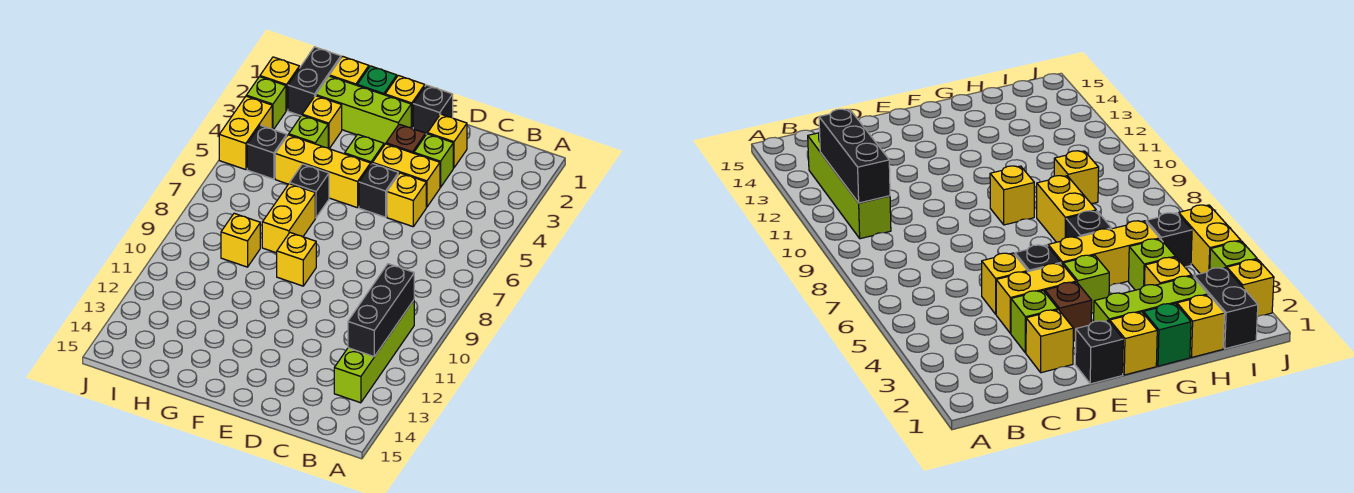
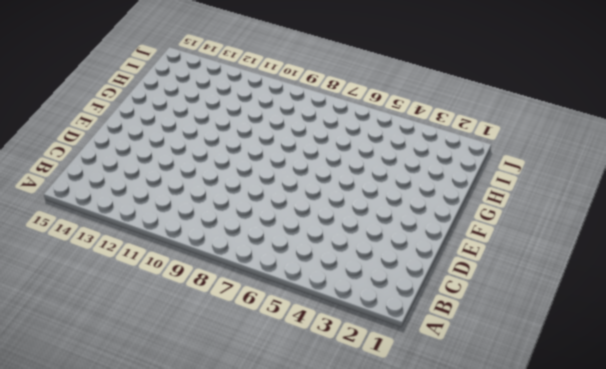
none -> lime brick B10:B13 level 1
none -> yellow brick D2 level 1
none -> lime brick D3 level 1

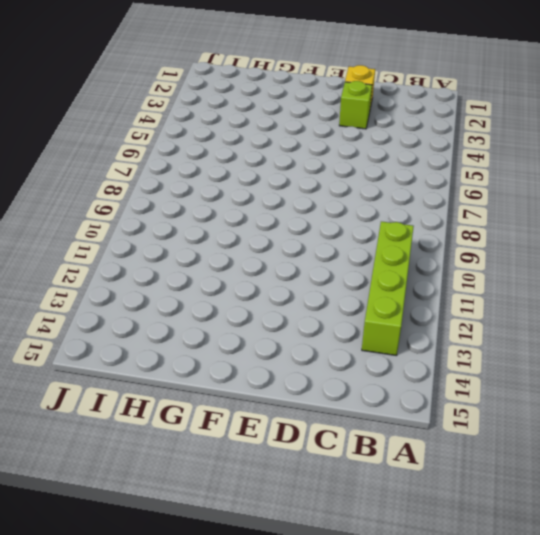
none -> yellow brick D4:E4 level 1
none -> yellow brick D5 level 1
none -> black brick E1 level 1

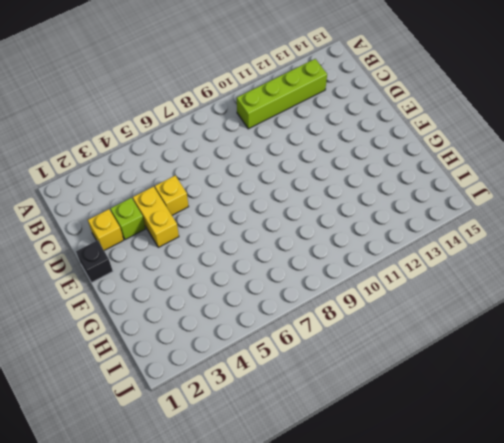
none -> brown brick E3 level 1
none -> black brick E5 level 1
none -> yellow brick F1 level 1

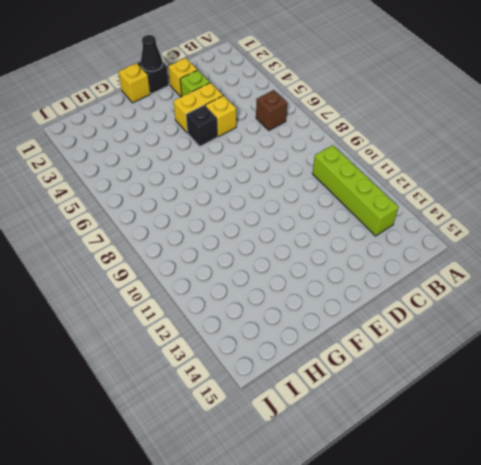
brown brick B6 level 1 -> brown brick E3 level 1
black cone E1 level 2 -> none
none -> lime brick F2:H2 level 1
none -> lime brick F4 level 1
none -> yellow brick F5:H5 level 1

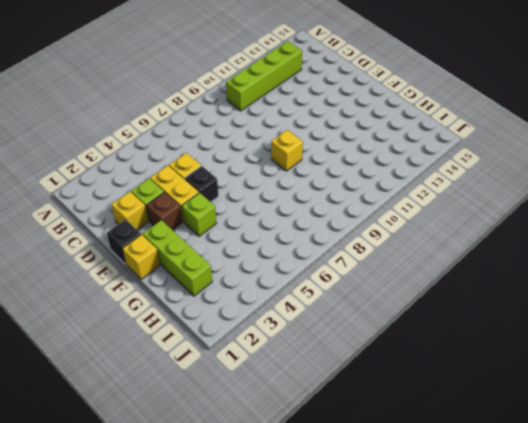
none -> yellow brick F5:H5 level 1
none -> green brick G1 level 1
none -> black brick G6 level 1

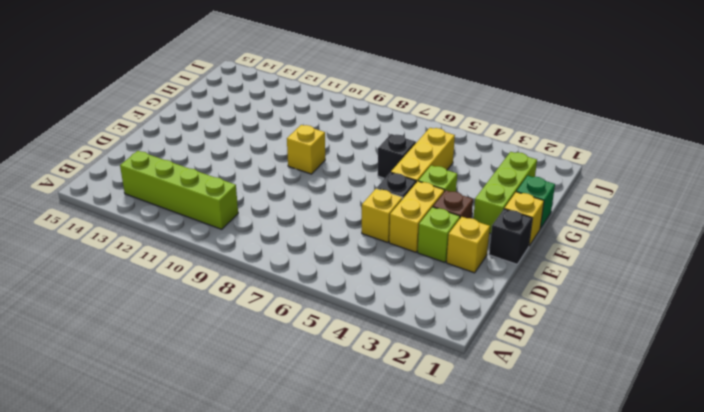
none -> yellow brick G7:G8 level 1
none -> yellow brick H1 level 1
none -> yellow brick H3 level 1

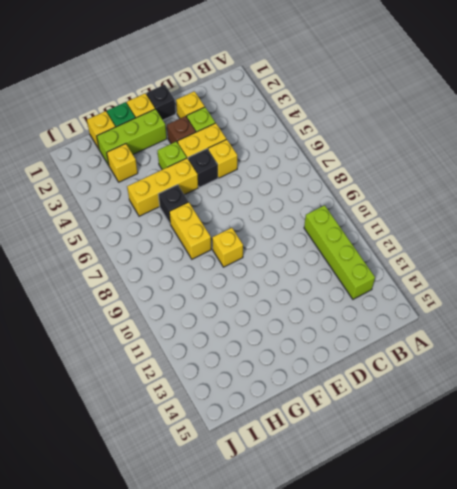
none -> lime brick H4 level 1
none -> yellow brick H9 level 1
none -> black brick I1:I2 level 1

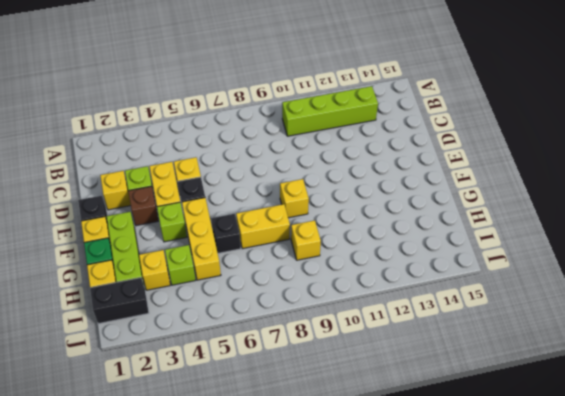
none -> black brick I5 level 1
none -> yellow brick J2 level 1
none -> lime brick J3 level 1

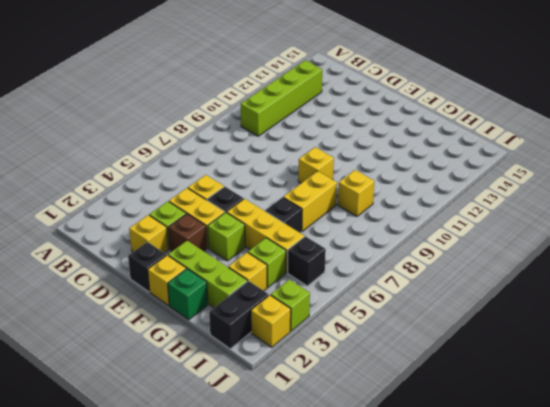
none -> yellow brick H1 level 1
none -> yellow brick J4:J5 level 1
none -> black brick B10:B12 level 2

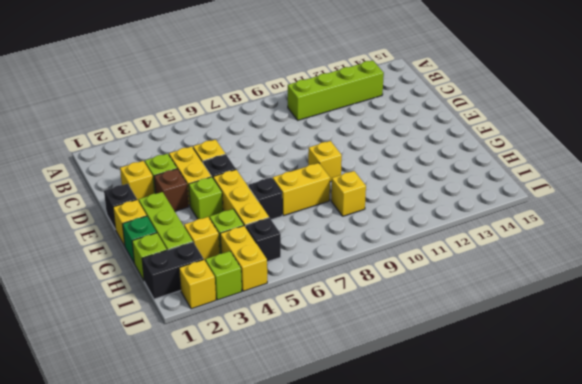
lime brick H1 level 1 -> yellow brick H1 level 1
yellow brick I4:J4 level 1 -> yellow brick J4:J5 level 1
none -> black brick B10:B12 level 2

